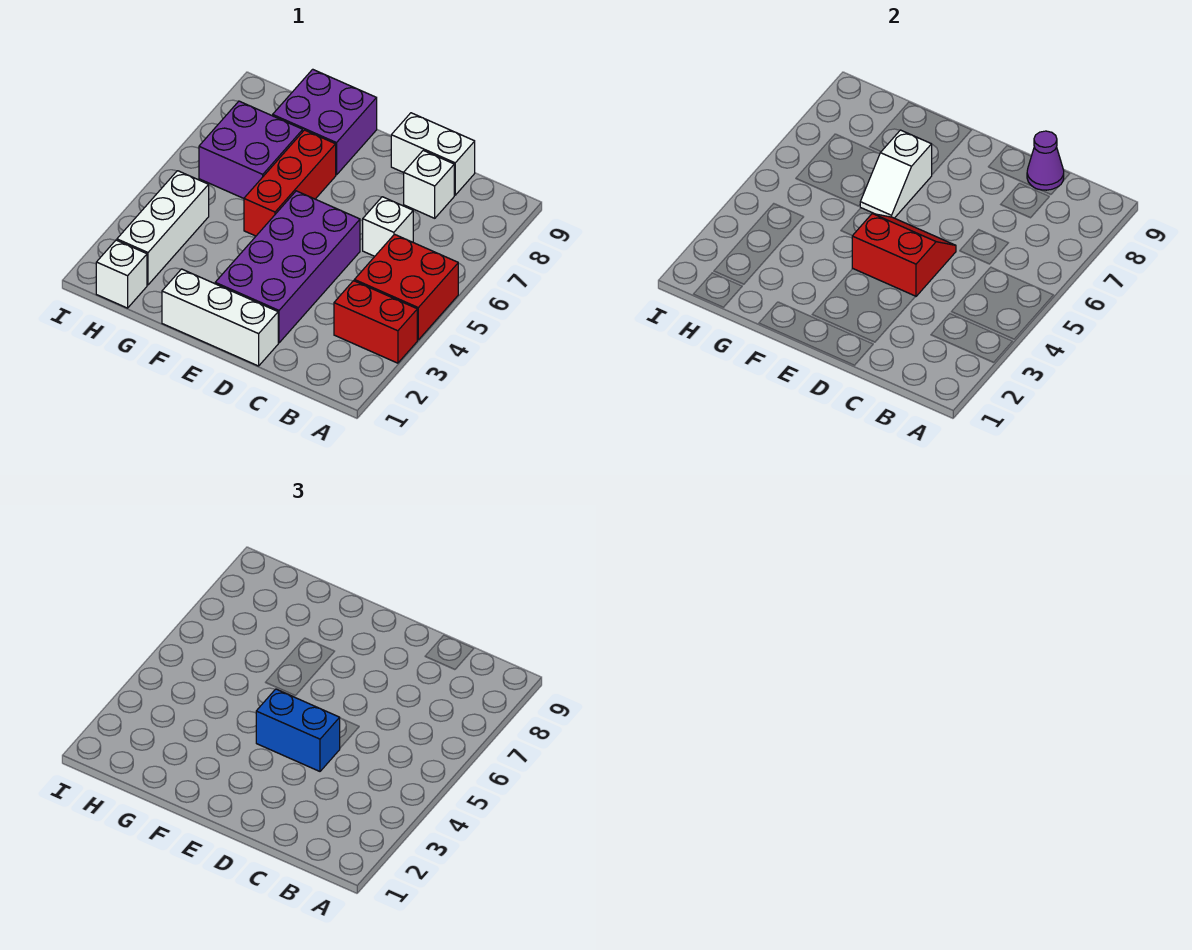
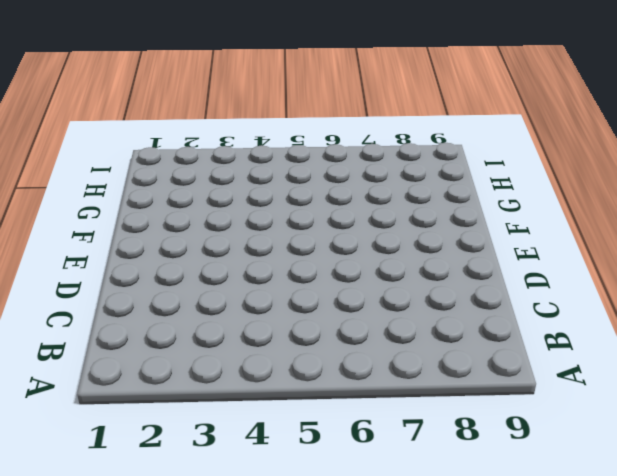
none -> red brick A3:B3 level 1
none -> red brick A4:B5 level 1
none -> white brick C6 level 1

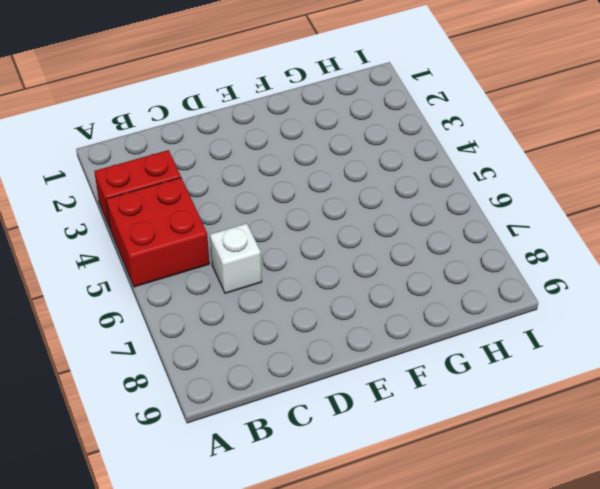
none -> white brick C8 level 1
none -> white brick C9:D9 level 1
none -> white brick D1:F1 level 1

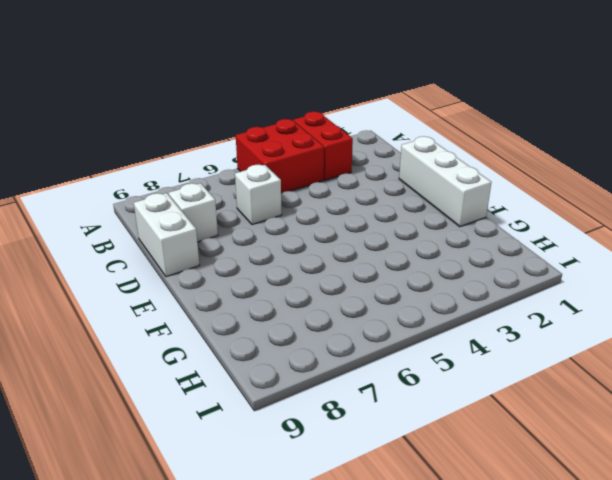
none -> purple brick D2:E5 level 1
none -> red brick F5:F7 level 1
none -> purple brick F8:G9 level 1

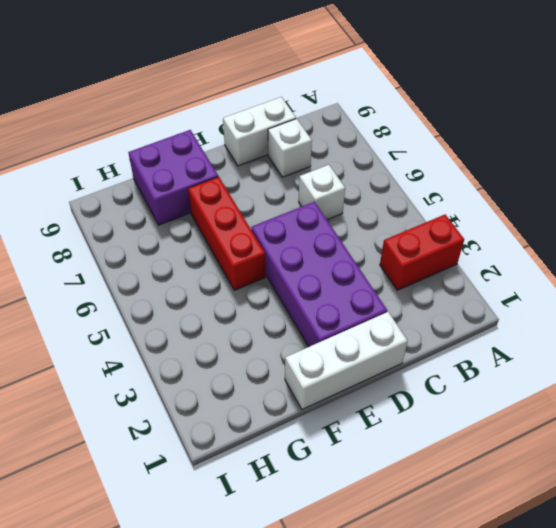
none -> red brick A4:B5 level 1
none -> purple brick G6:H7 level 1
none -> white brick H1 level 1

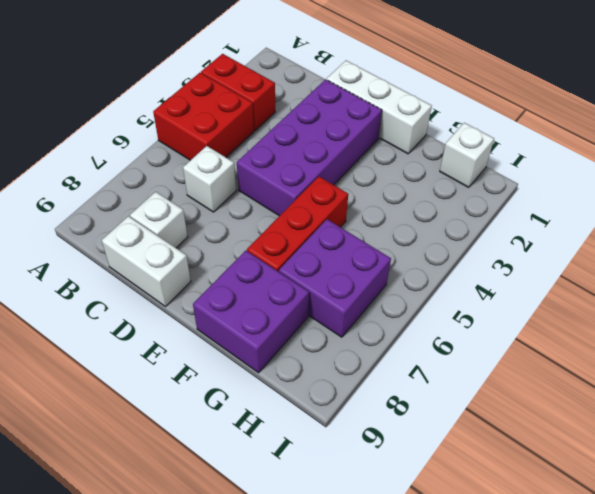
none -> white brick H2:H4 level 1
none -> purple cone C9 level 2
none -> red slope D4:E5 level 2 top 4

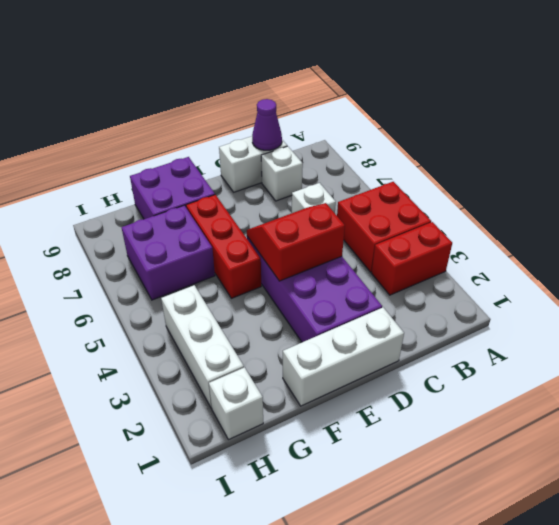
none -> white slope F6:F7 level 2 top 7
none -> blue brick D4:E4 level 3

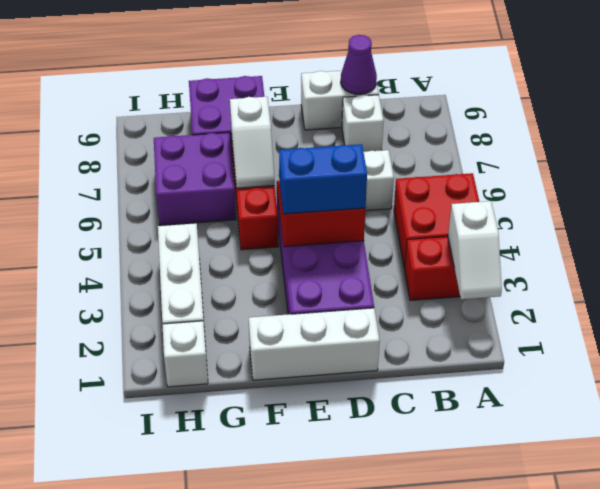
white slope A2:A3 level 2 top 3 -> none

